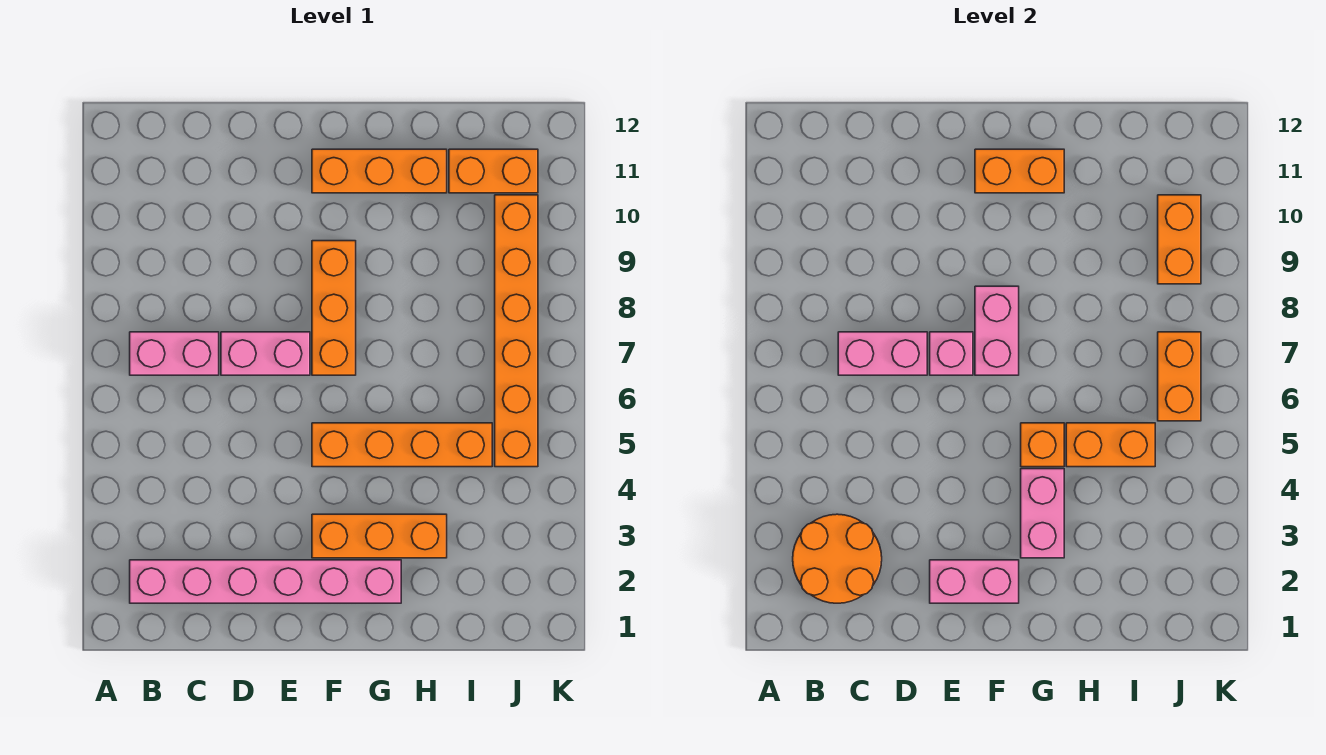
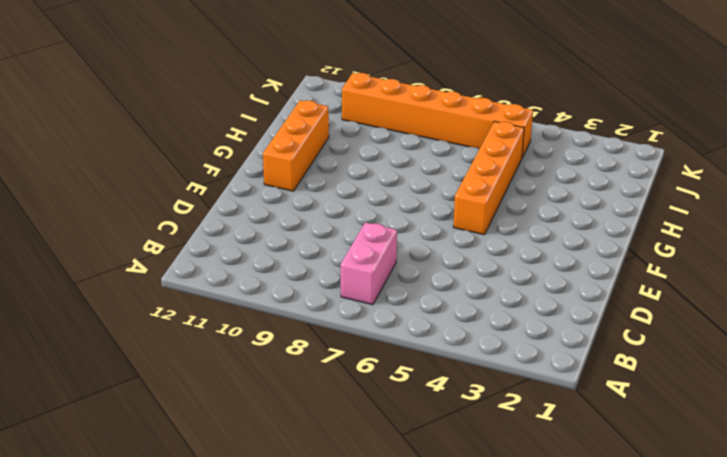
none -> pink brick B2:G2 level 1
none -> pink brick D7:E7 level 1
none -> orange brick F3:H3 level 1

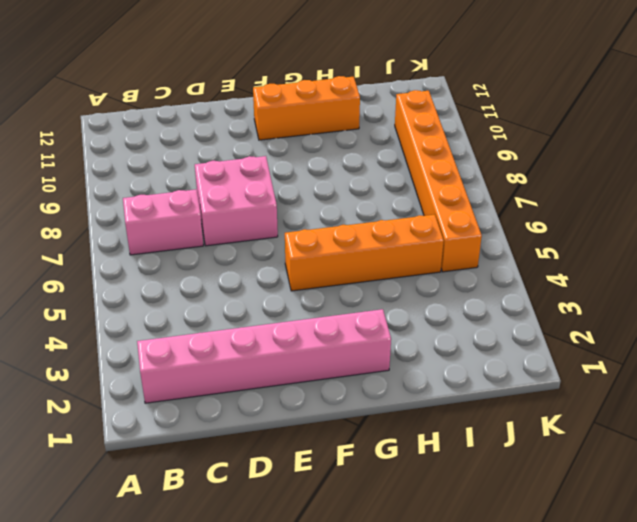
pink brick D7:E8 level 1 -> pink brick D7:E7 level 1
none -> orange brick F3:H3 level 1
none -> orange brick F7:F9 level 1
none -> orange brick I11:J11 level 1

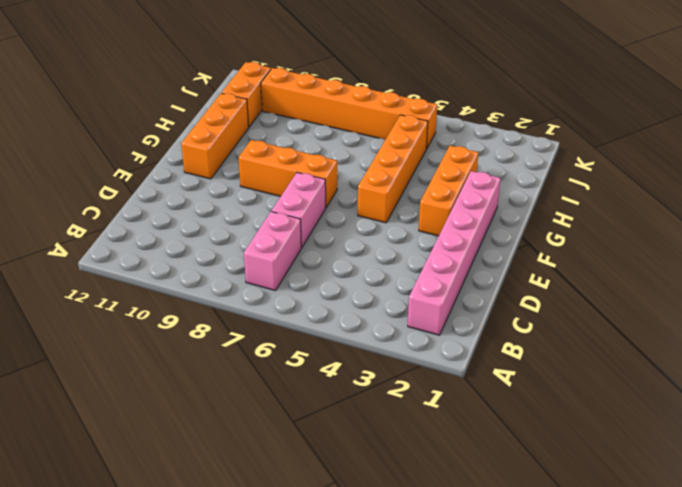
none -> orange round brick B2:C3 level 2
none -> pink brick C7:D7 level 2
none -> pink brick E2:F2 level 2

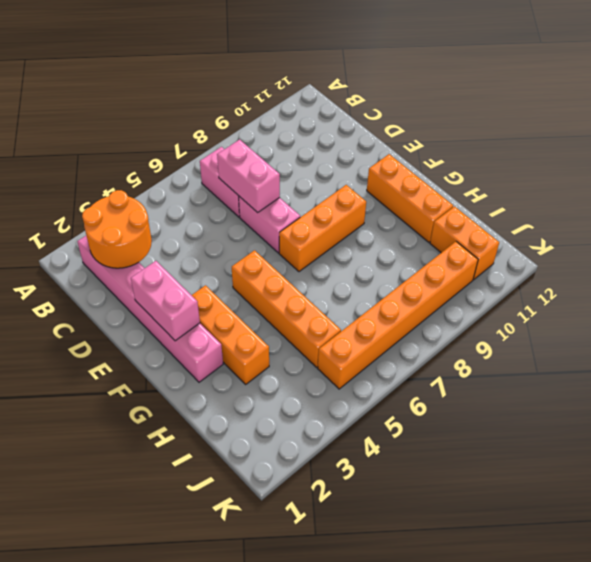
none -> pink brick E7 level 2
none -> pink brick F7:F8 level 2
none -> orange brick F11:G11 level 2

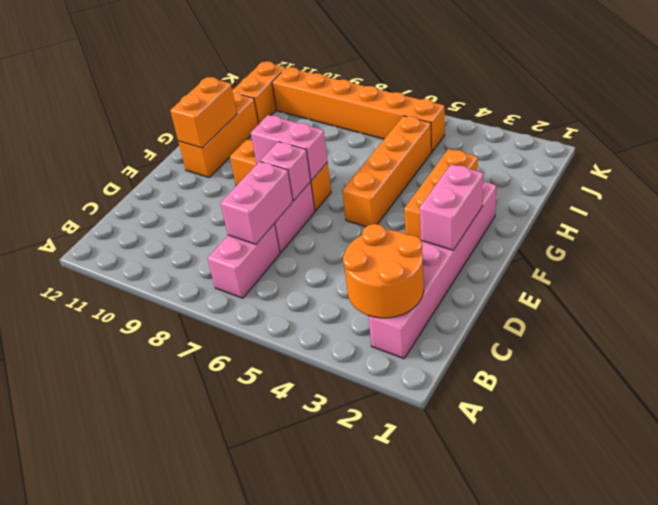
none -> pink brick G3:G4 level 2
none -> orange brick G5 level 2
none -> orange brick H5:I5 level 2

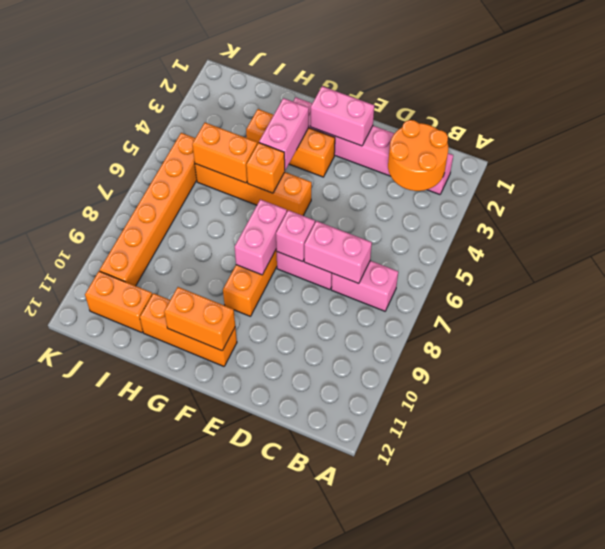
none -> orange brick J6:J7 level 2
none -> orange brick J9:J10 level 2

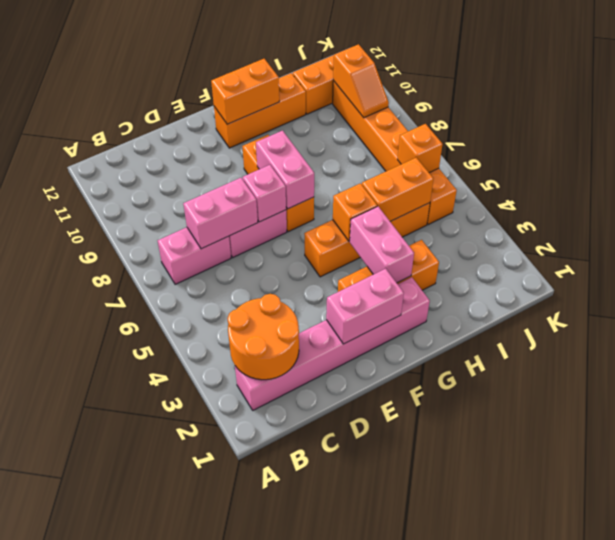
orange brick J6 level 2 -> orange brick J6:J7 level 2
orange slope J9:J10 level 2 top 10 -> orange brick J9:J10 level 2

